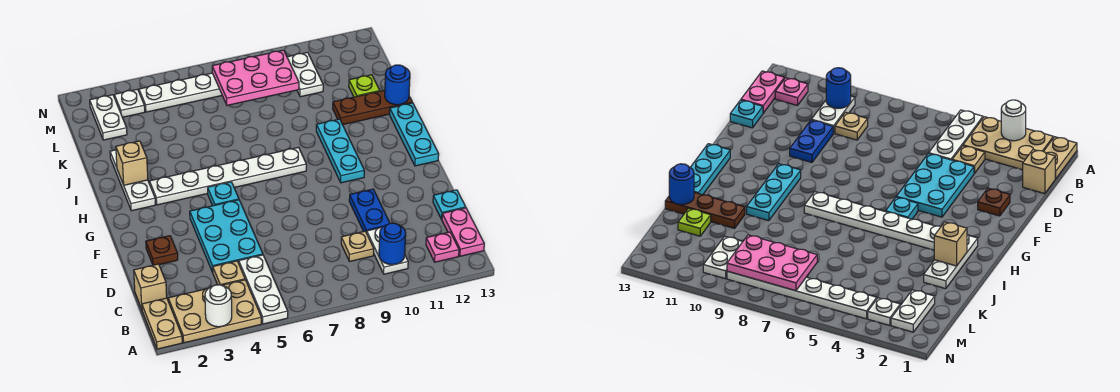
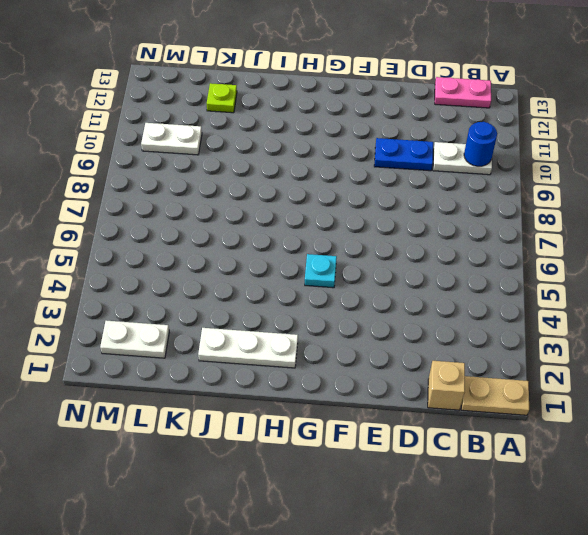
none -> tan plate A2:B4 level 1
none -> white plate A5:C5 level 1
none -> pink plate B12 level 1

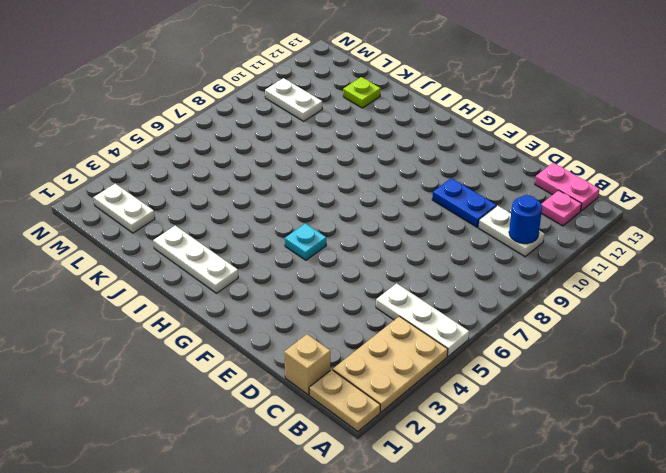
none -> tan plate C4 level 1
none -> tan plate C9 level 1
none -> cyan plate D4:F5 level 1

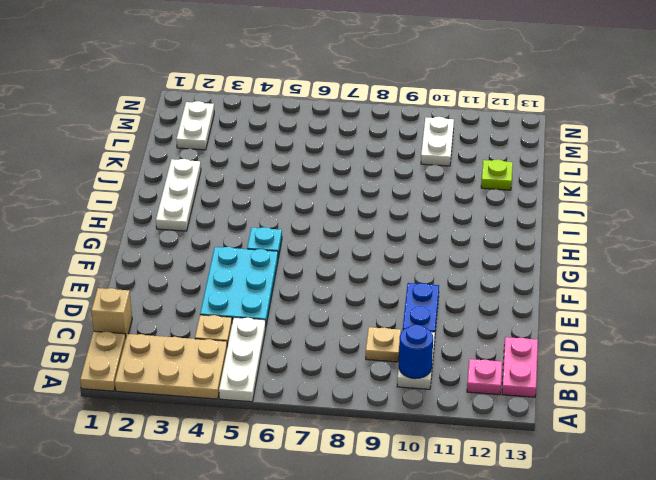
none -> cyan plate D13 level 1
none -> brown plate E2 level 1
none -> cyan plate G10:I10 level 1

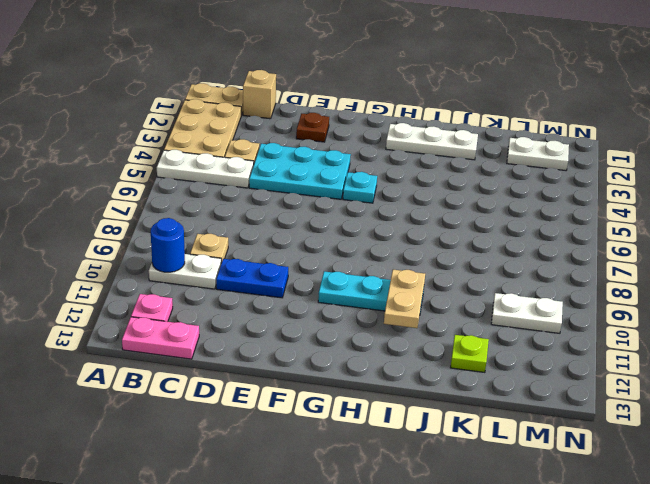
tan plate I10:I11 level 2 -> none
none -> cyan plate D13 level 1
none -> cyan plate G13:I13 level 1
none -> white plate H3:H8 level 1

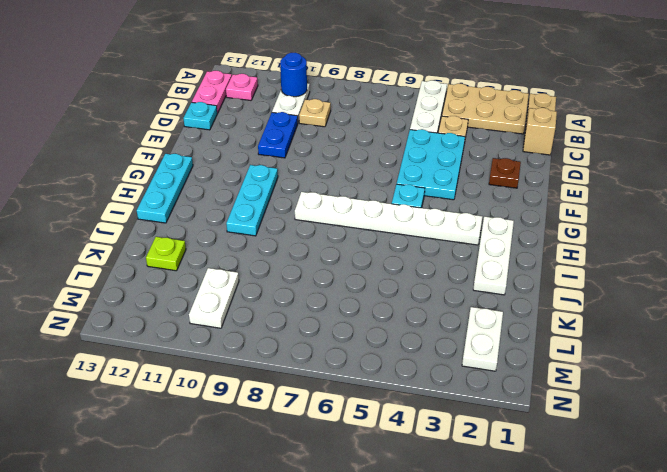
none -> brown plate J11:J13 level 1
none -> white plate M3 level 1
none -> white plate M4:M9 level 1

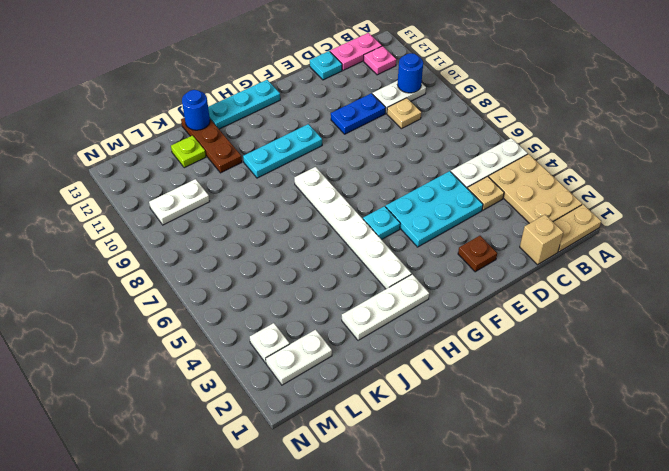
none -> white plate M4:M9 level 1
none -> white round brick A3 level 2
none -> tan brick I2 level 2

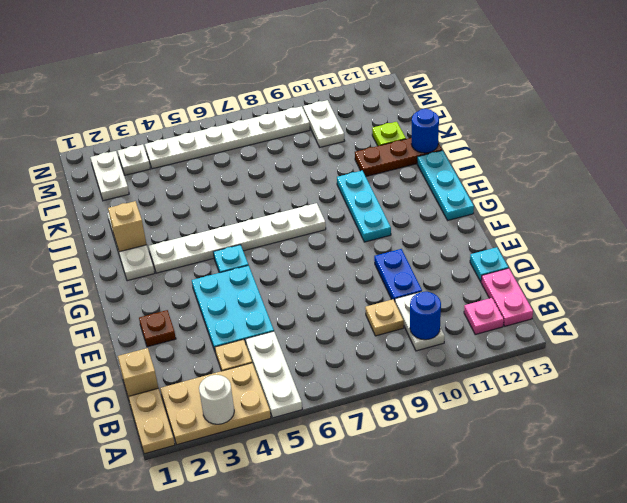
none -> pink plate L7:M9 level 2

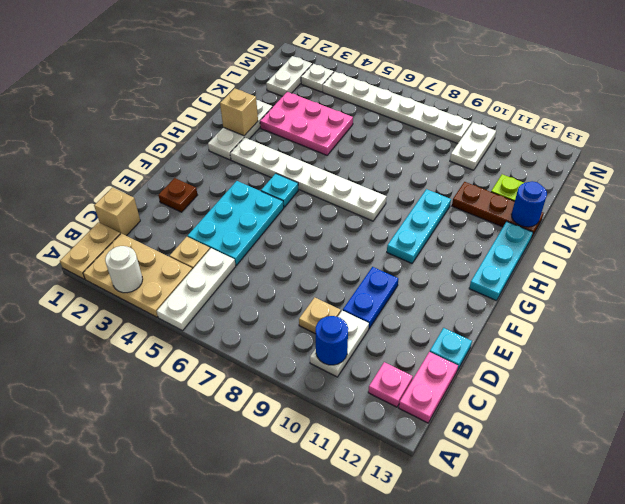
pink plate J3:K5 level 1 -> pink plate L7:M9 level 2

